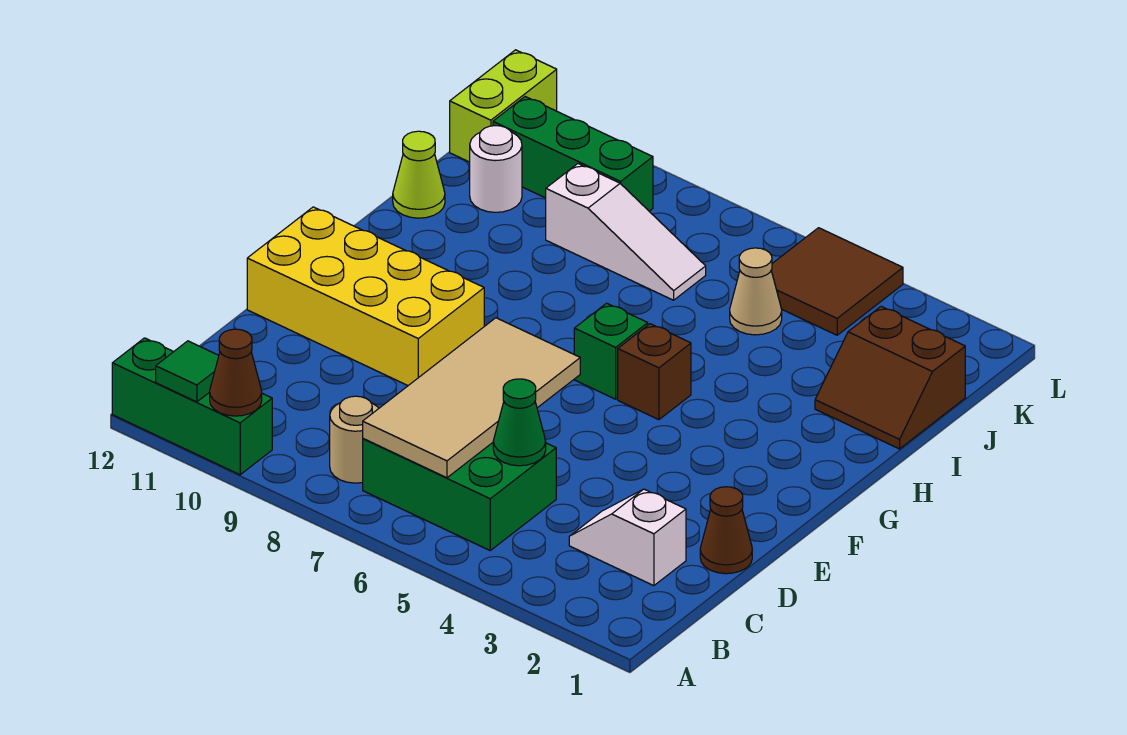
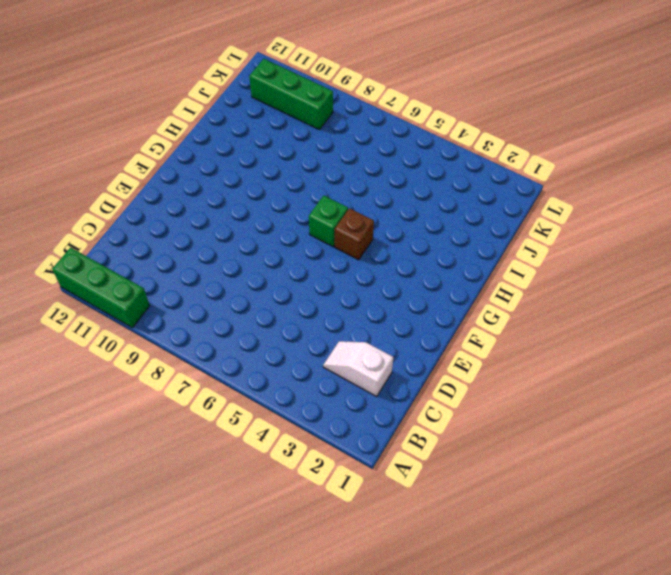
none -> green brick B5:C7 level 1
none -> tan round brick B8 level 1
none -> brown cone D1 level 1

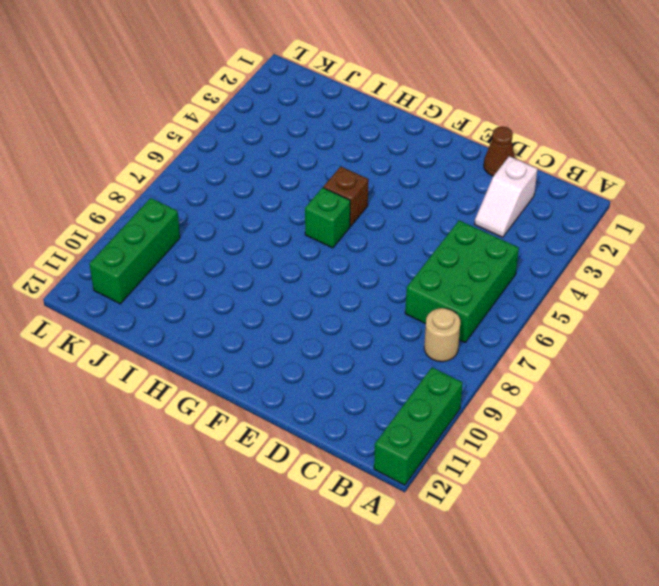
none -> yellow brick E9:F12 level 1
none -> brown slope I1:J2 level 1 top J
none -> lime cone I12 level 1

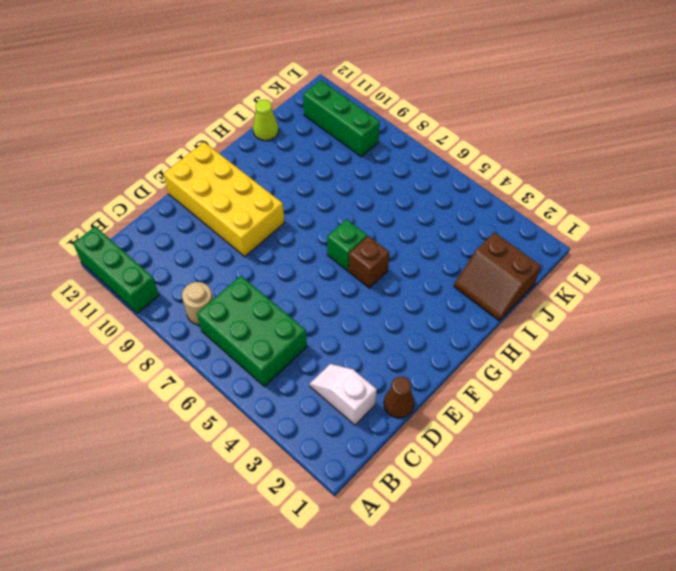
none -> tan cone J5 level 1
none -> white slope J7:J9 level 1 top 9
none -> white round brick J11 level 1

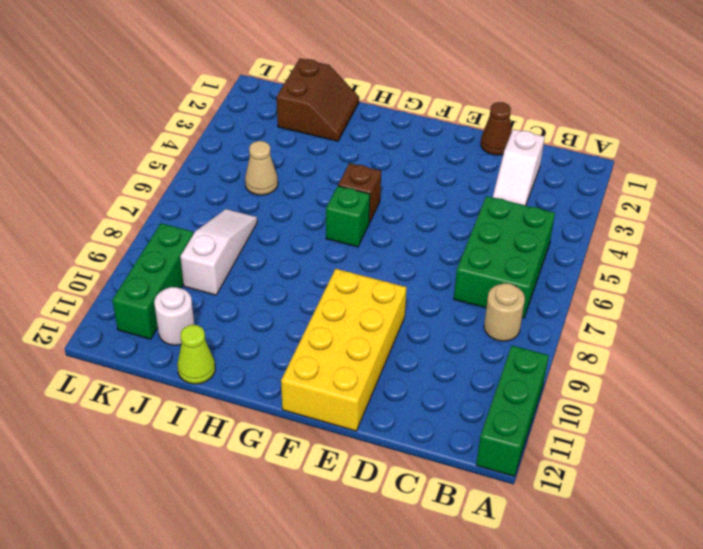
none -> brown tile K4:L5 level 1
none -> lime brick K12:L12 level 1
none -> brown cone A10 level 2

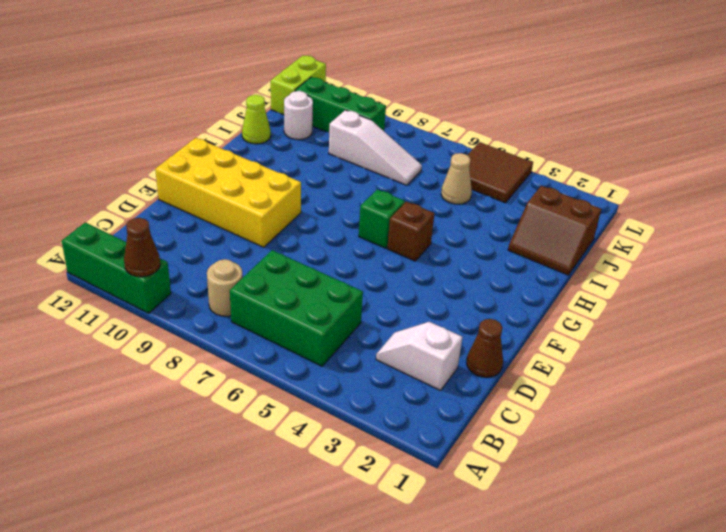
none -> green tile A11 level 2
none -> tan tile B6:E7 level 2
none -> green cone C5 level 2

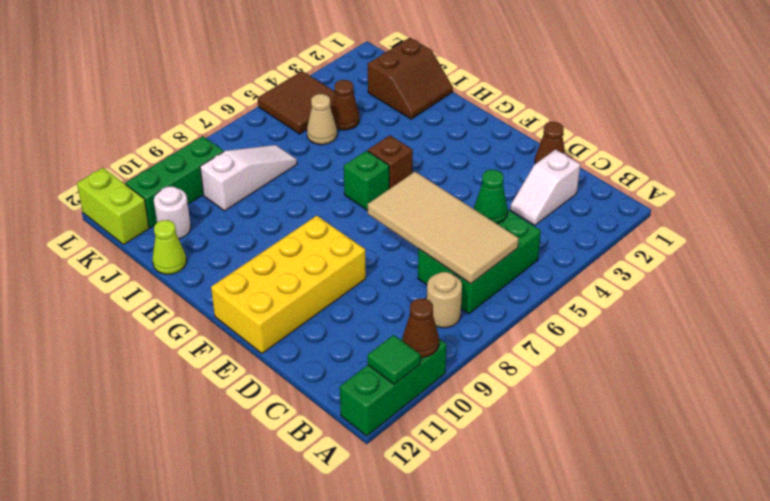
brown cone J4 level 1 -> none

